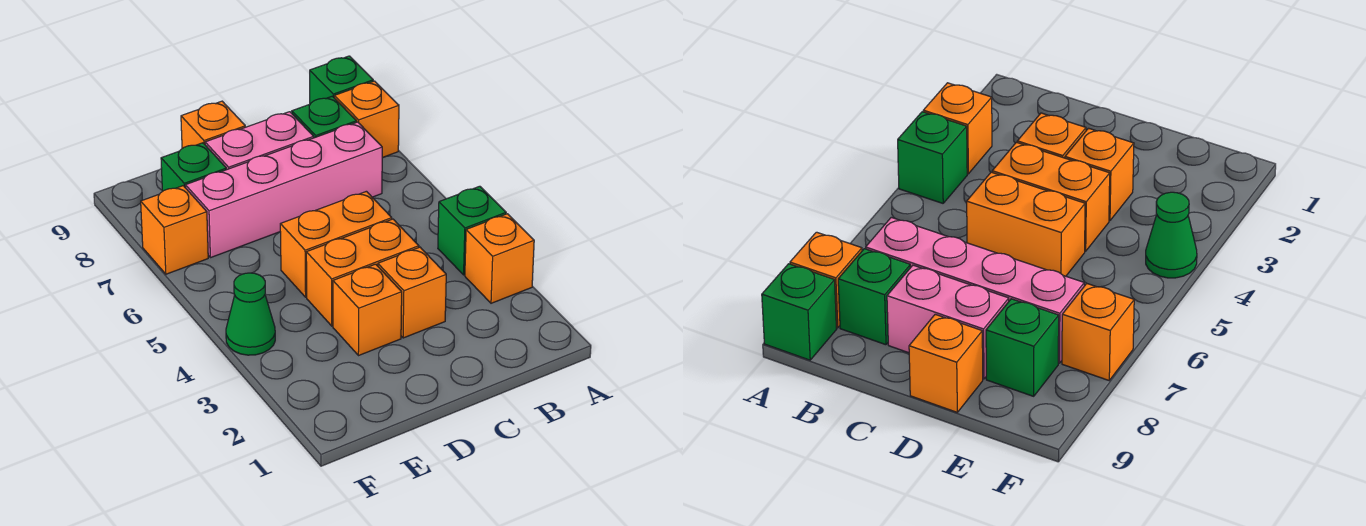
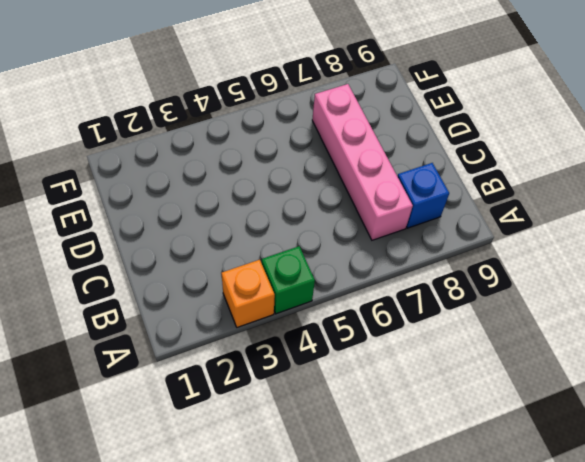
blue brick B8 level 1 -> green brick B8 level 1
none -> orange brick A8 level 1
none -> green brick A9 level 1
none -> orange brick C3 level 1

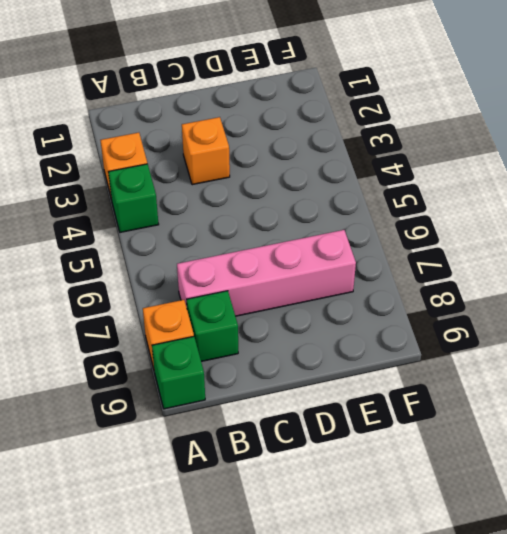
none -> orange brick C4:D4 level 1
none -> orange brick C5:D5 level 1
none -> pink brick C8:D8 level 1

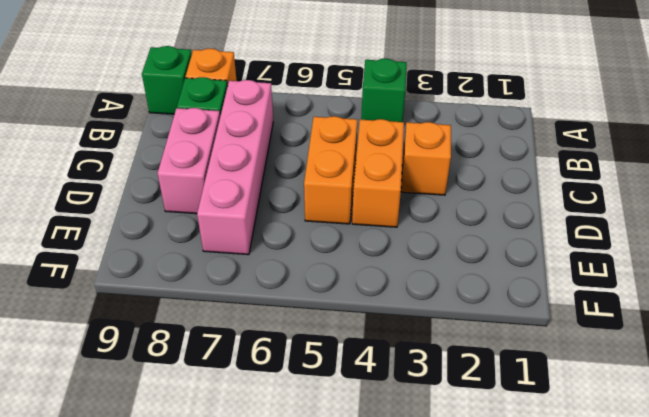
none -> orange brick A3 level 1
none -> orange brick D3 level 1
none -> orange brick D9 level 1

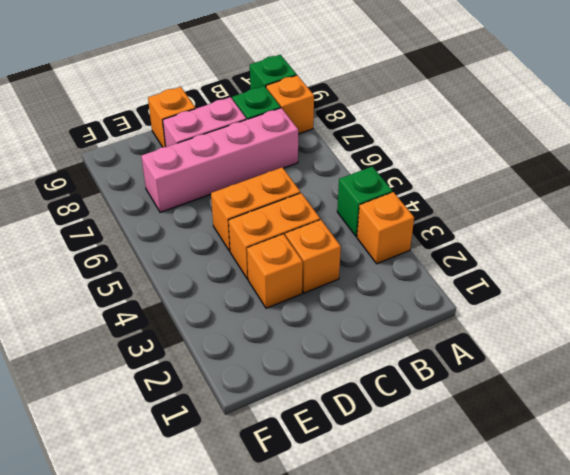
none -> green brick E8 level 1
none -> green cone F4 level 1
none -> orange brick F7 level 1

